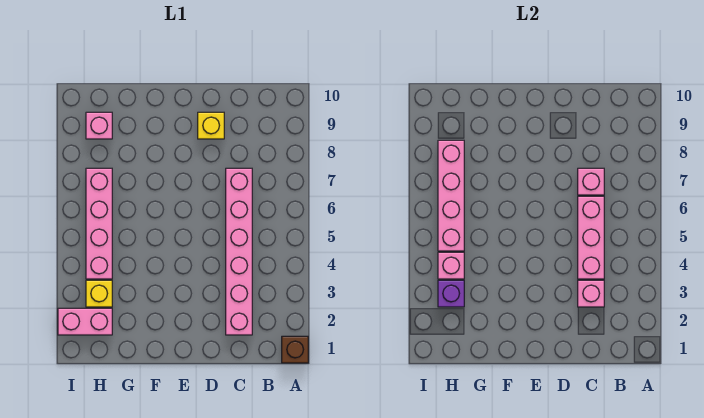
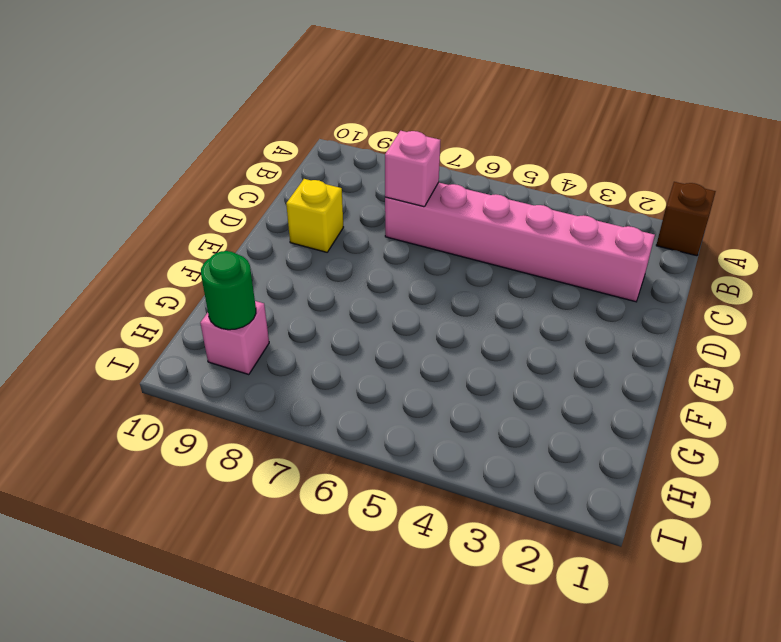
green round brick H9 level 2 -> none
none -> pink brick H2:I2 level 1
none -> yellow brick H3 level 1
none -> pink brick H4:H7 level 1

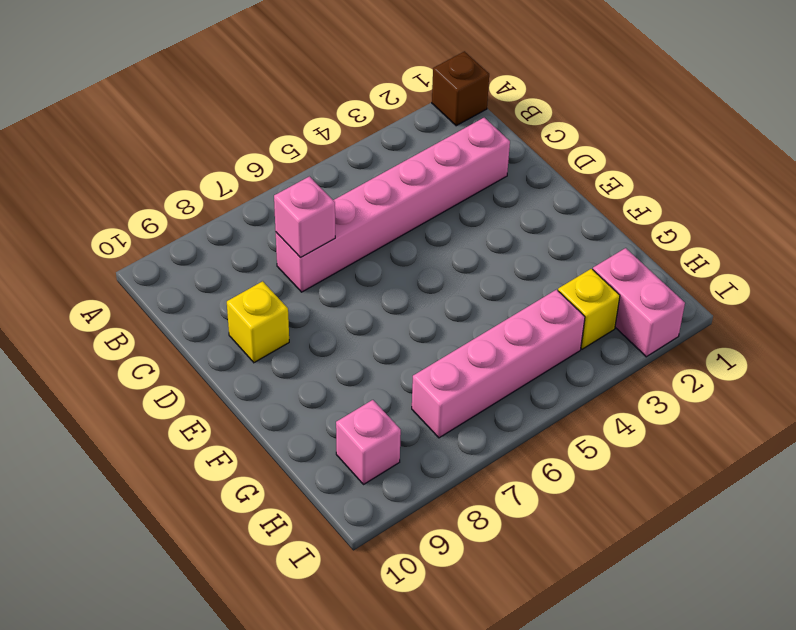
none -> pink brick C3 level 2
none -> pink brick C4:C6 level 2
none -> purple brick H3 level 2

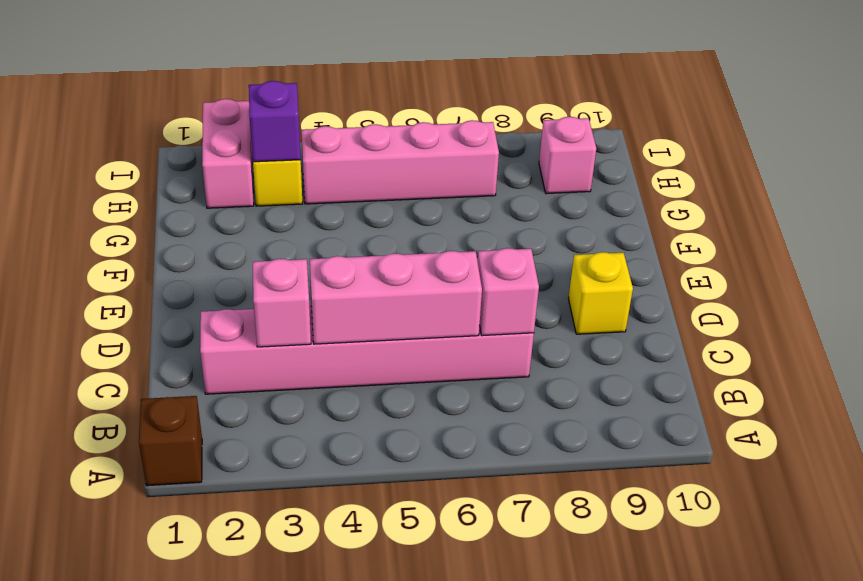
none -> pink brick H4 level 2
none -> pink brick H5:H8 level 2

